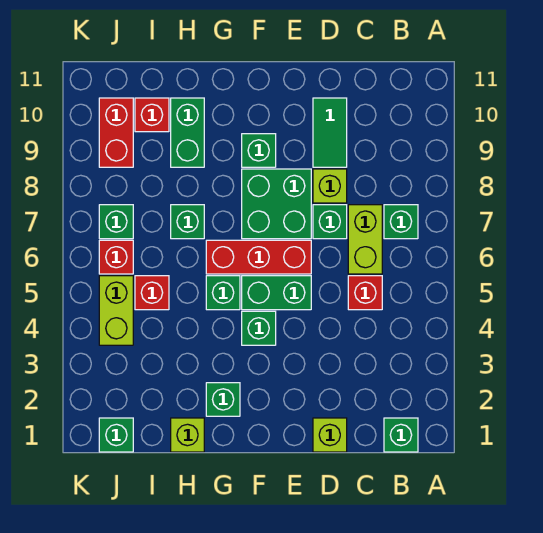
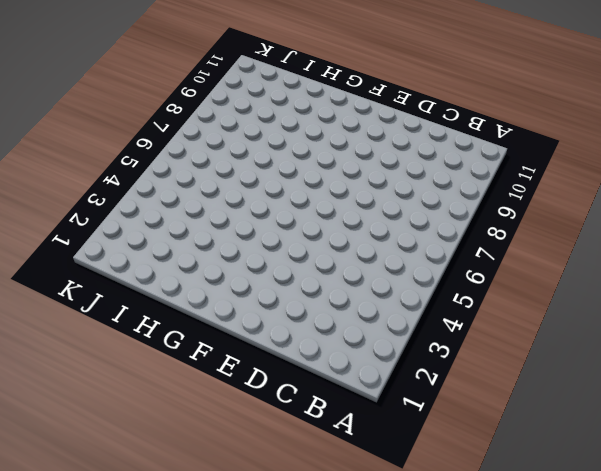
none -> green brick B1 level 1
none -> green brick B7 level 1
none -> red brick C5 level 1

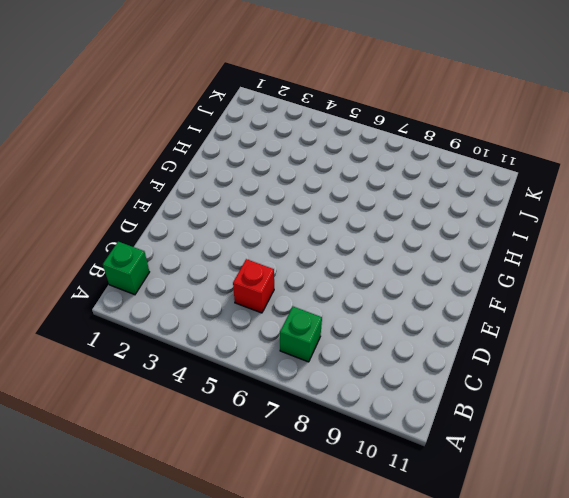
none -> lime brick C6:C7 level 1
none -> lime brick D1 level 1
none -> green brick D7 level 1

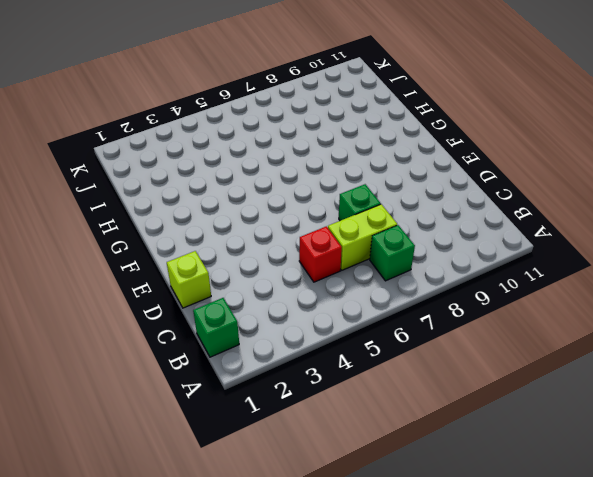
none -> lime brick D8 level 1
none -> green tile D9:D10 level 1
none -> green brick E5:F5 level 1

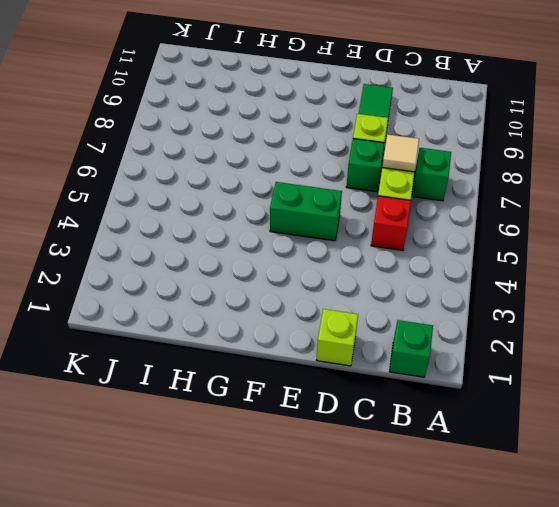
tan tile C7 level 2 -> none
none -> red brick E6:G6 level 1
none -> green brick E7:F8 level 1
none -> green brick F4 level 1

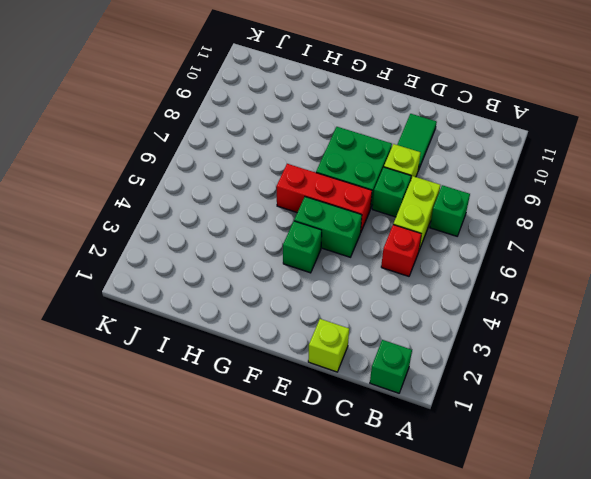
none -> green brick F9 level 1
none -> green brick G2 level 1
none -> green brick G5 level 1

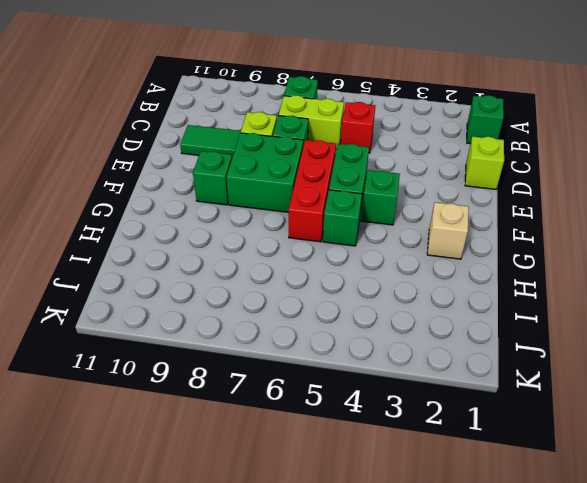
tan brick G2 level 1 -> green brick G2 level 1
none -> lime brick H1 level 1
none -> green brick H7 level 1
none -> green brick H9:H10 level 1

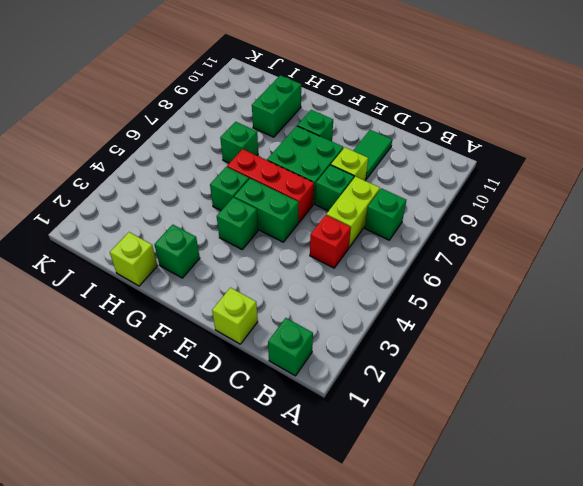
none -> red brick I5 level 1
none -> red brick I10 level 1
none -> green brick J1 level 1

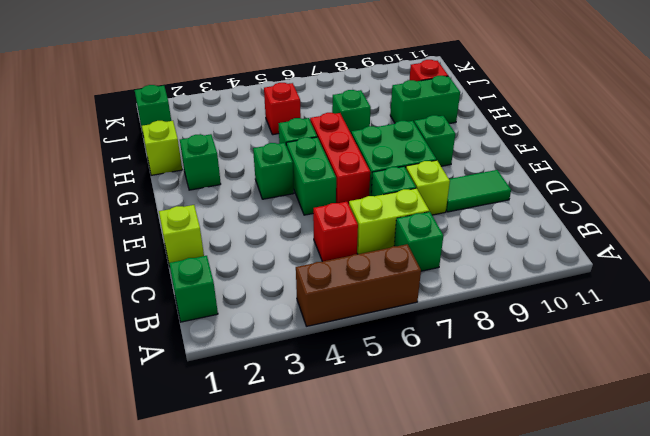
brown brick A4:A6 level 1 -> none
none -> lime brick J4:J5 level 1
none -> red brick J6 level 1
none -> green brick J7 level 1

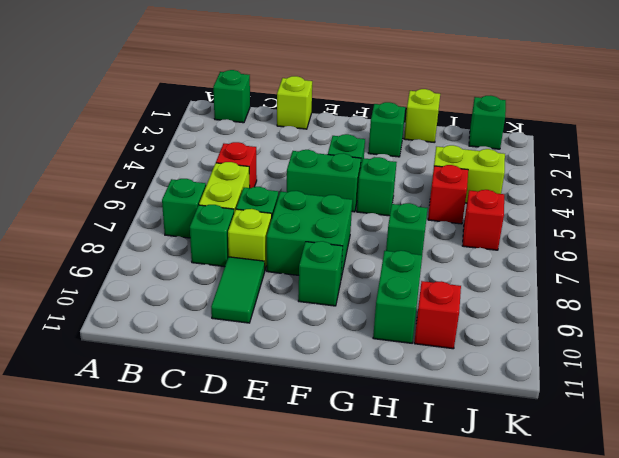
green brick C8 level 1 -> green brick J7 level 1
lime brick I4:J4 level 1 -> lime brick J4:J5 level 1
none -> red brick E6:G6 level 1
none -> red brick J9:J10 level 1

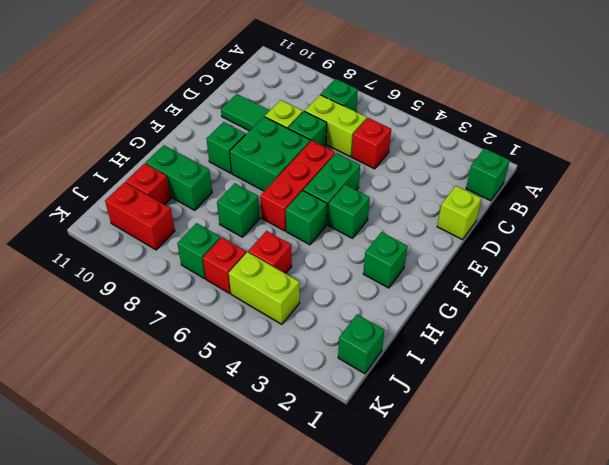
none -> lime brick H1 level 1

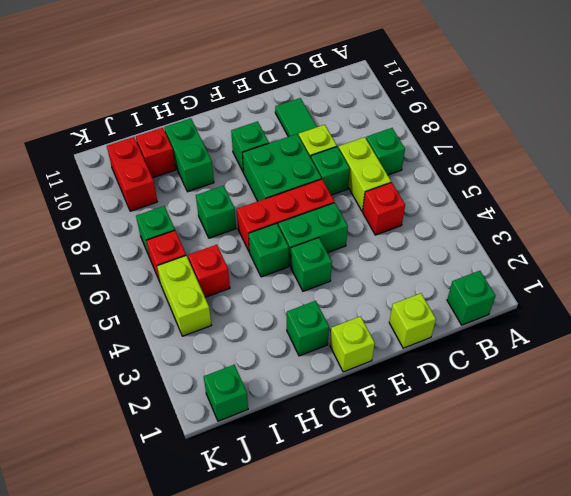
lime brick F1 level 1 -> lime brick H1 level 1

